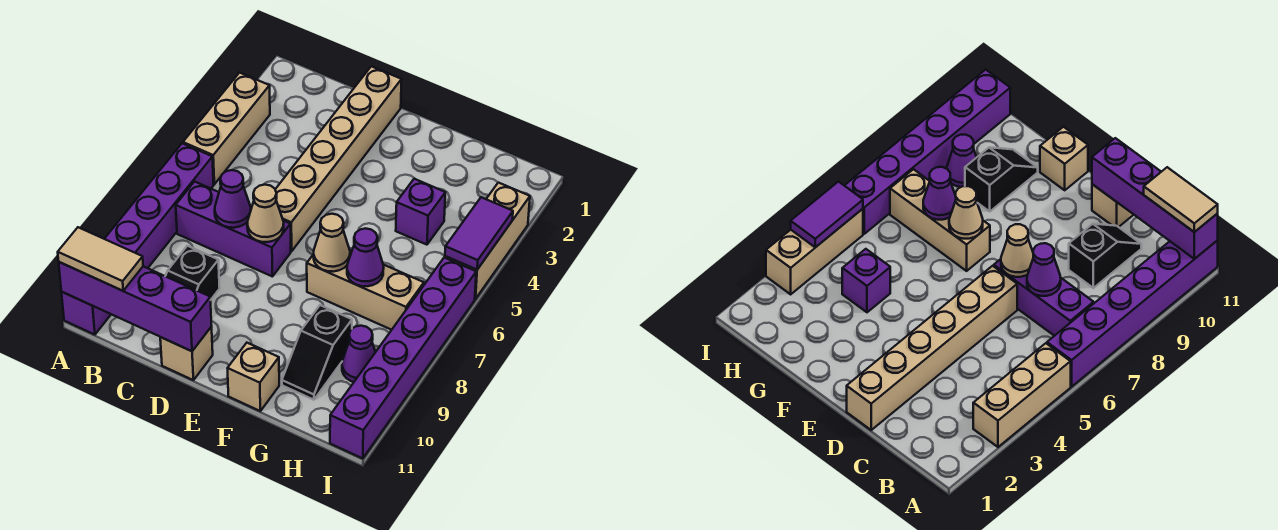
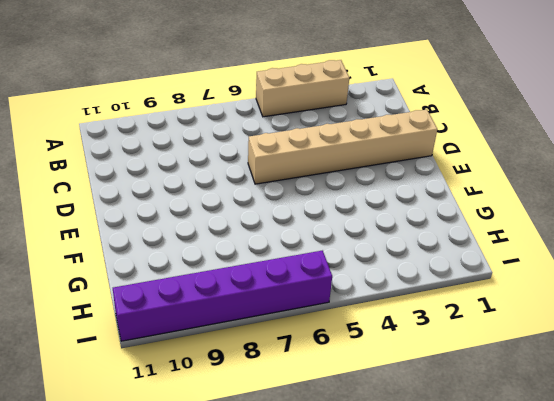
none -> purple brick A6:A11 level 1
none -> purple brick B7:D7 level 1
none -> black slope C9:C10 level 1 top 9

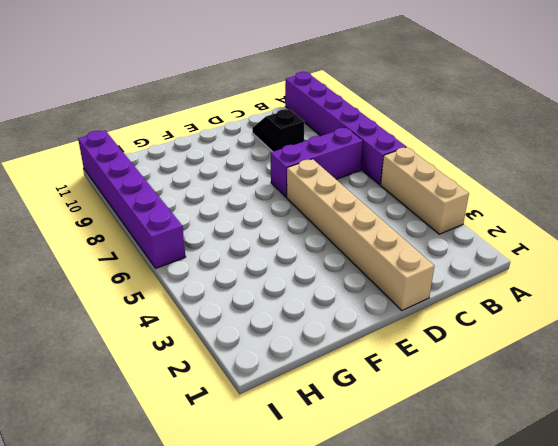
none -> tan brick D11 level 1
none -> tan brick F7:H7 level 1
none -> tan brick F11 level 1

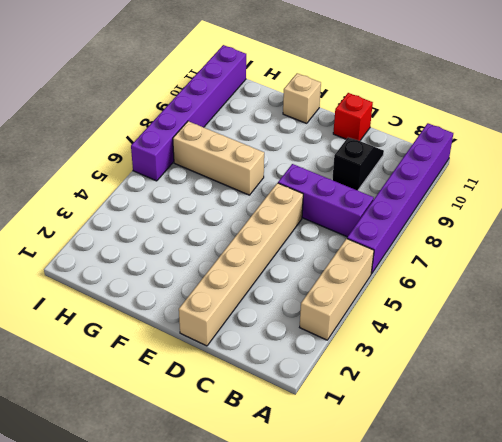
red brick D11 level 1 -> tan brick D11 level 1
none -> purple brick G4 level 1
none -> black slope G9:G10 level 1 top 9
none -> purple cone H9 level 1

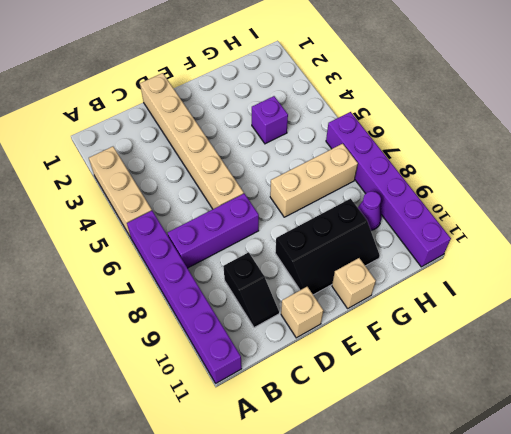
black slope E9:G10 level 1 top 9 -> black slope G9:G10 level 1 top 9
none -> tan brick I3:I5 level 1
none -> purple brick A11:D11 level 2
none -> purple cone C7 level 2

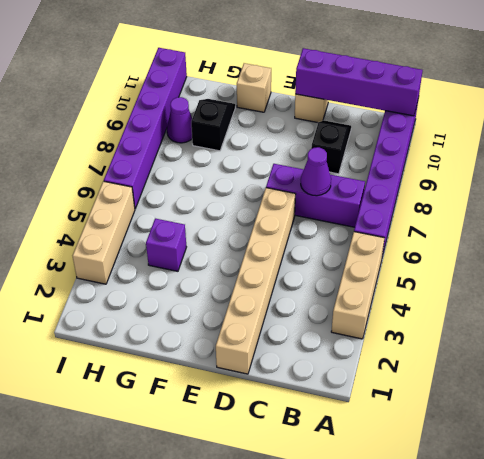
none -> tan brick F7:H7 level 1
none -> tan cone D7 level 2
none -> tan cone F7 level 2

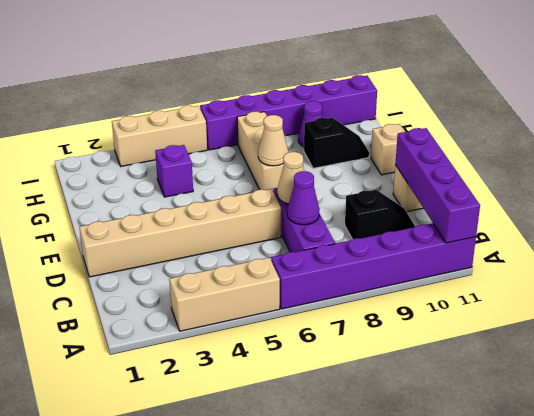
none -> purple cone G7 level 2
none -> purple tile I4:I5 level 2
none -> tan tile A11:B11 level 3

